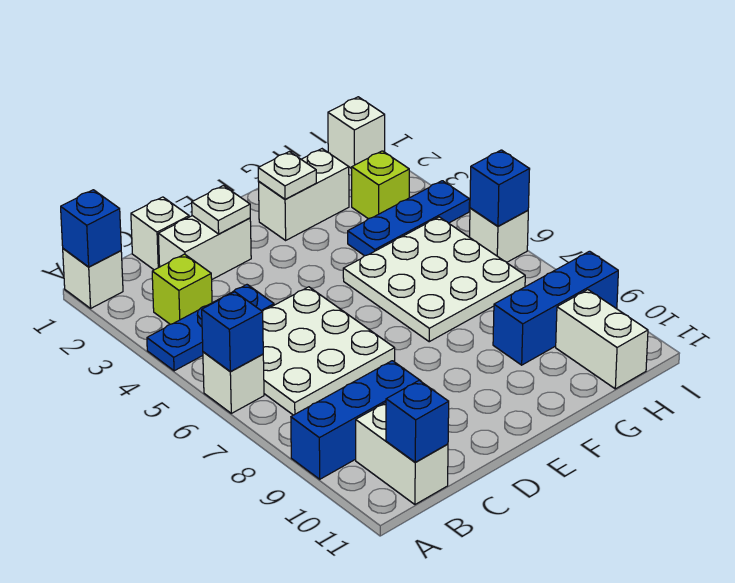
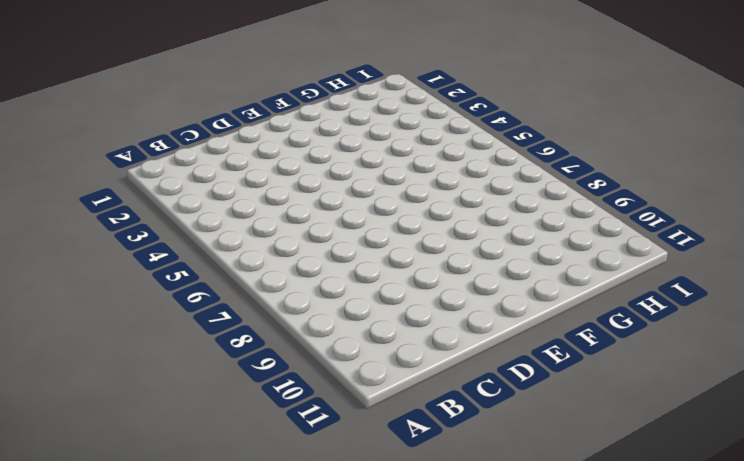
none -> white brick A1 level 1
none -> blue plate A4:C4 level 1
none -> white brick A6 level 1

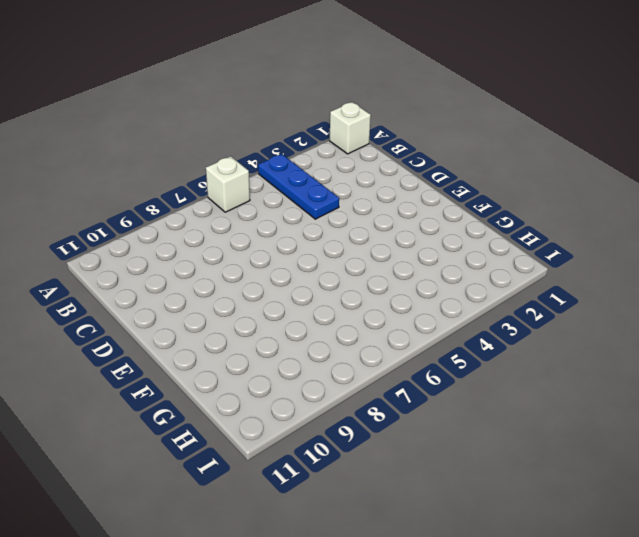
none -> blue brick A9:C9 level 1
none -> lime brick B3 level 1
none -> white plate B5:D7 level 1

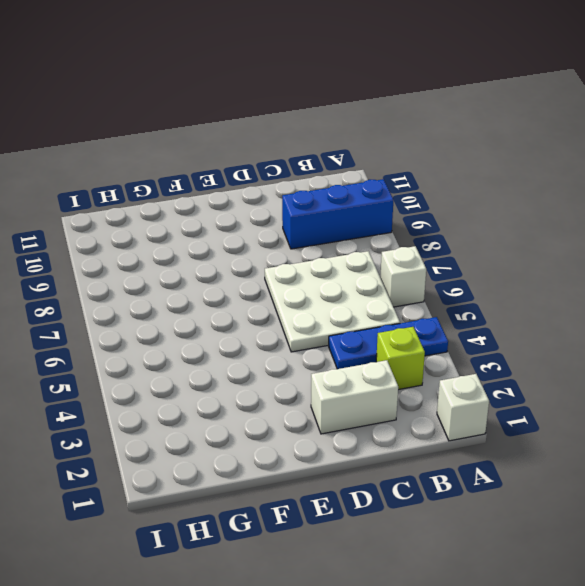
none -> white brick B10:B11 level 1
none -> white brick C1 level 1
none -> white brick F2:G2 level 1

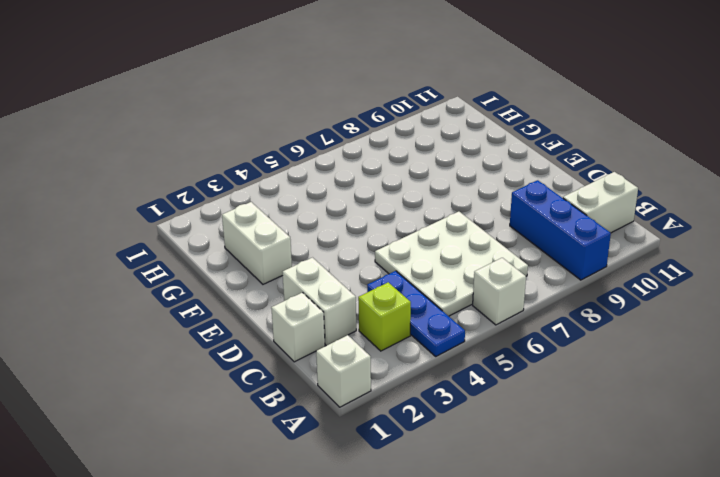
none -> white plate F5:H7 level 1
none -> blue plate G4:I4 level 1
none -> blue brick G9:I9 level 1

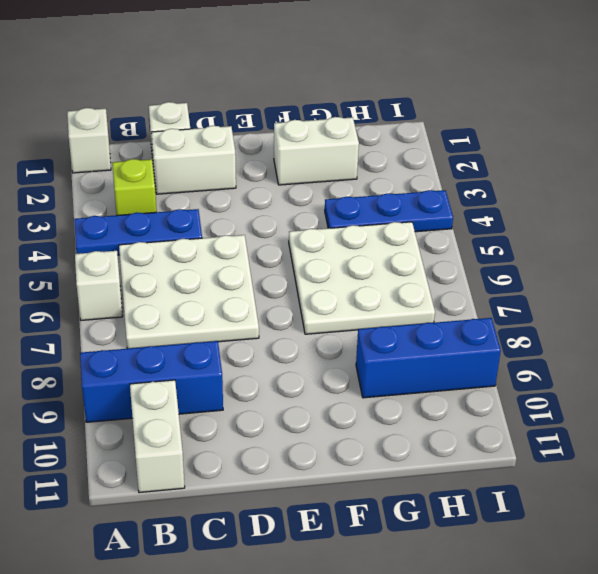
none -> lime brick H3 level 1
none -> white brick H10:H11 level 1
none -> white brick I1 level 1

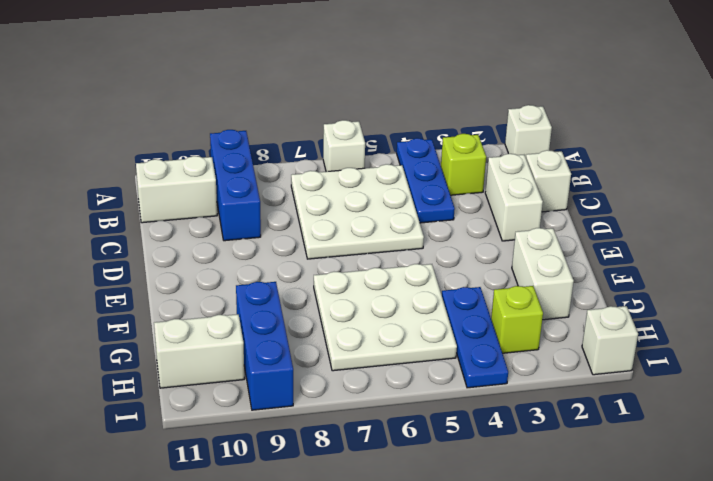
none -> white brick I6 level 1
none -> blue brick A1 level 2
none -> blue brick A6 level 2

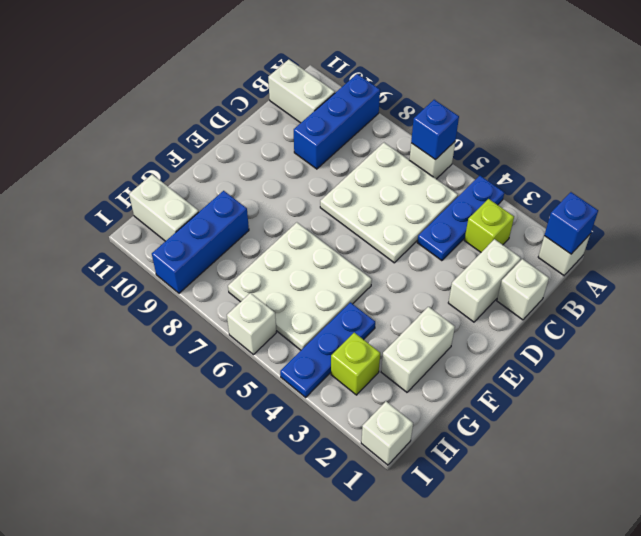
none -> blue brick B11 level 2
none -> white plate D2 level 2
none -> white plate F2 level 2

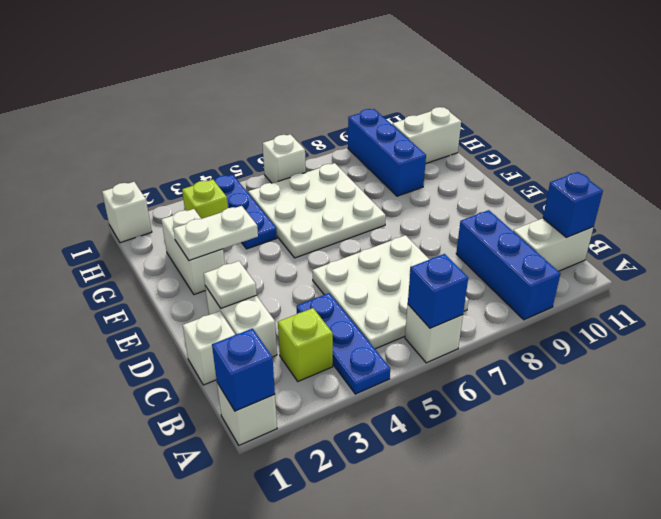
white plate F2:F3 level 2 -> white plate F2 level 2
none -> blue brick I6 level 2

